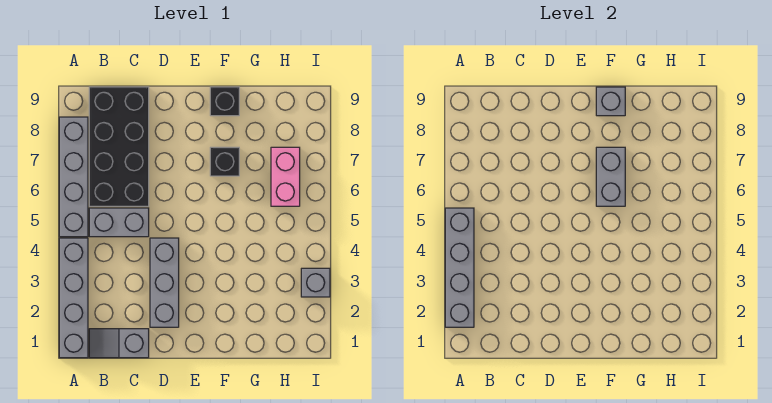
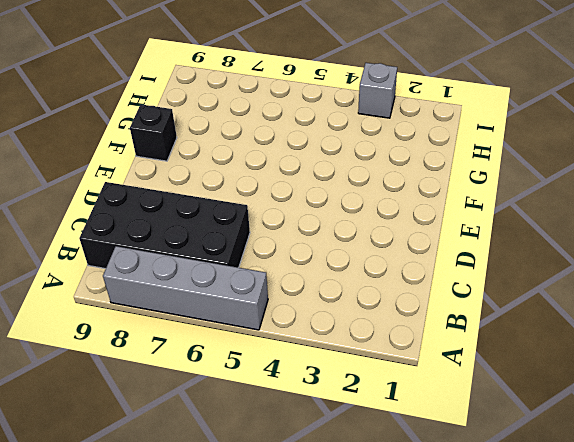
none -> grey brick A1:A4 level 1
none -> grey slope B1:C1 level 1 top C
none -> grey brick B5:C5 level 1

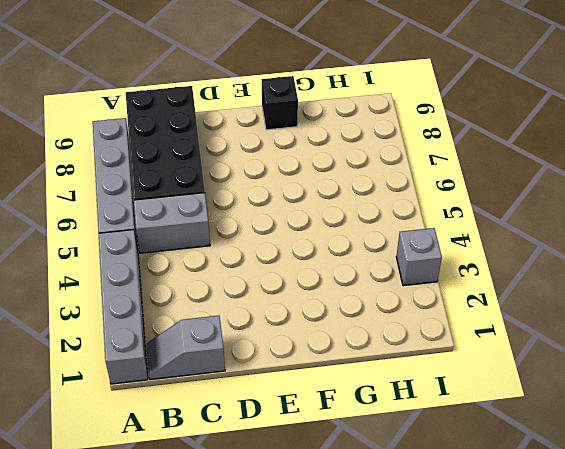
none -> grey brick D2:D4 level 1
none -> black brick F7 level 1
none -> pink brick H6:H7 level 1

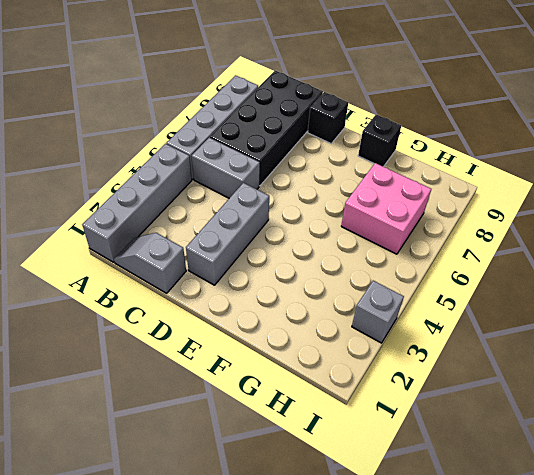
black brick D9 level 1 -> black brick F7 level 1
pink brick G6:H7 level 1 -> pink brick H6:H7 level 1
none -> grey brick A2:A5 level 2
none -> grey brick F6:F7 level 2
none -> grey brick F9 level 2

